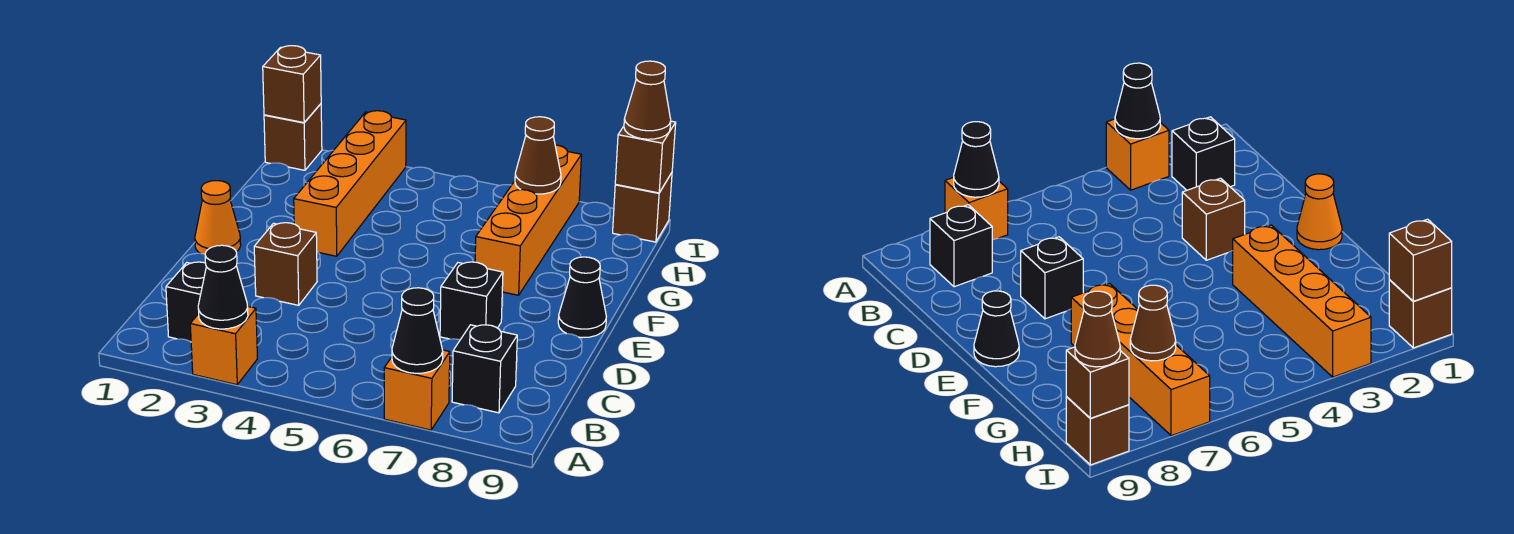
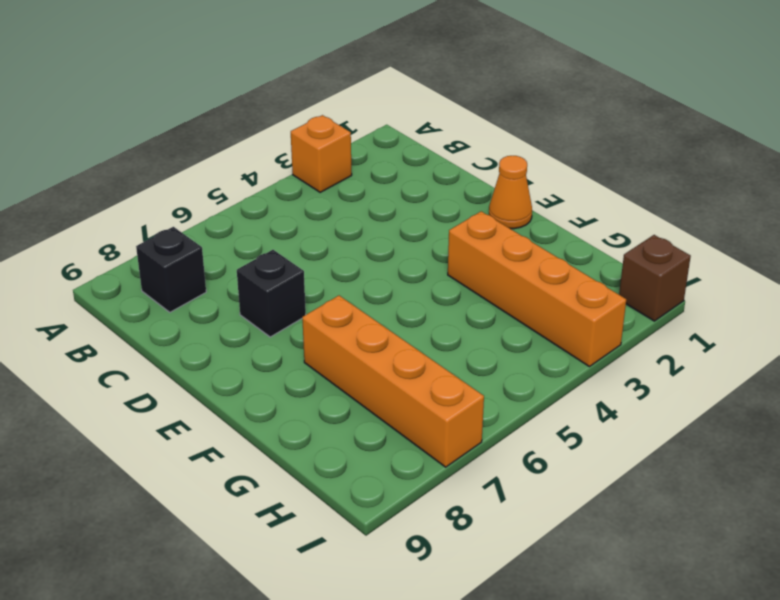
none -> orange brick A7 level 1
none -> black brick B2 level 1
none -> brown brick D3 level 1

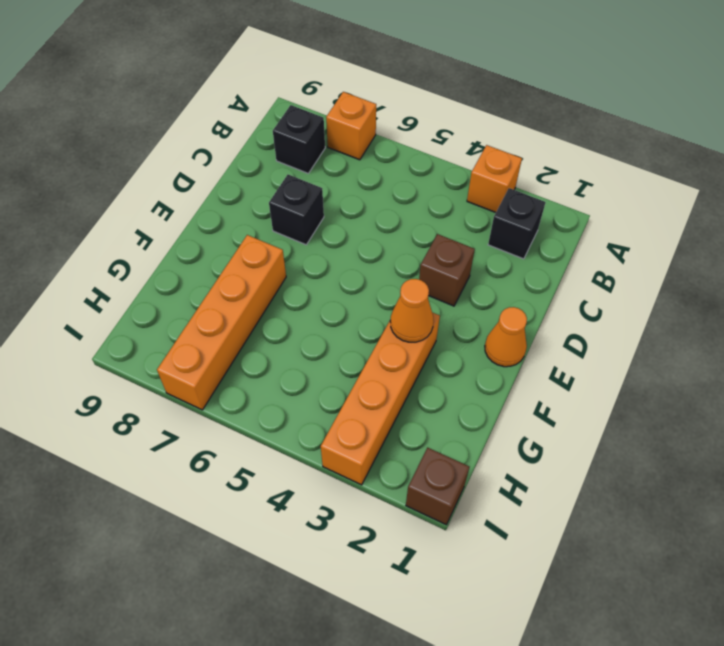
orange cone F3 level 2 -> none
none -> black cone E9 level 1
none -> brown brick I9 level 1
none -> black cone A3 level 2

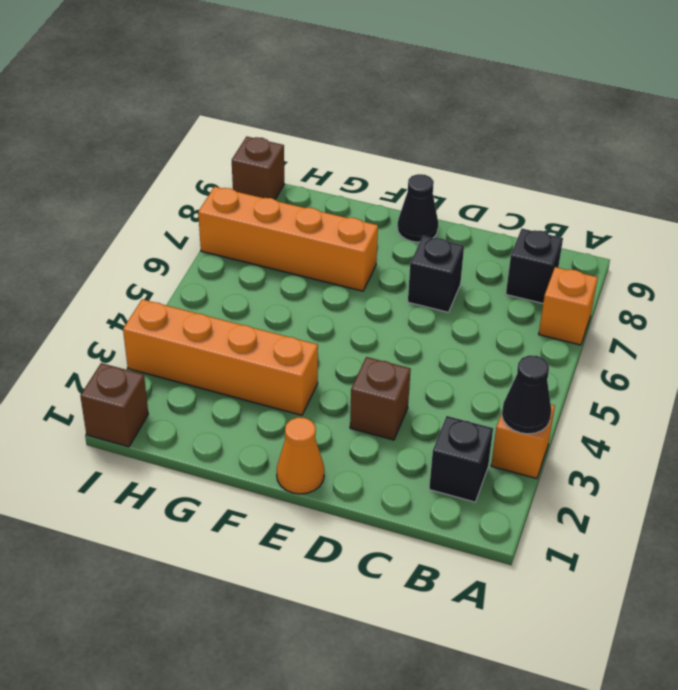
none -> black cone A7 level 2
none -> brown cone H7 level 2
none -> brown brick I1 level 2

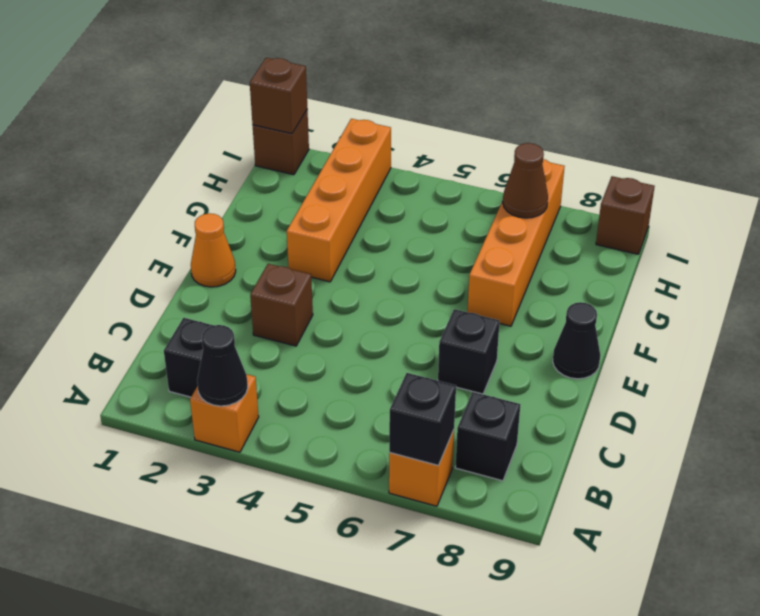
black brick A7 level 2 -> black cone A7 level 2
none -> brown brick I9 level 2
none -> brown cone I9 level 3

